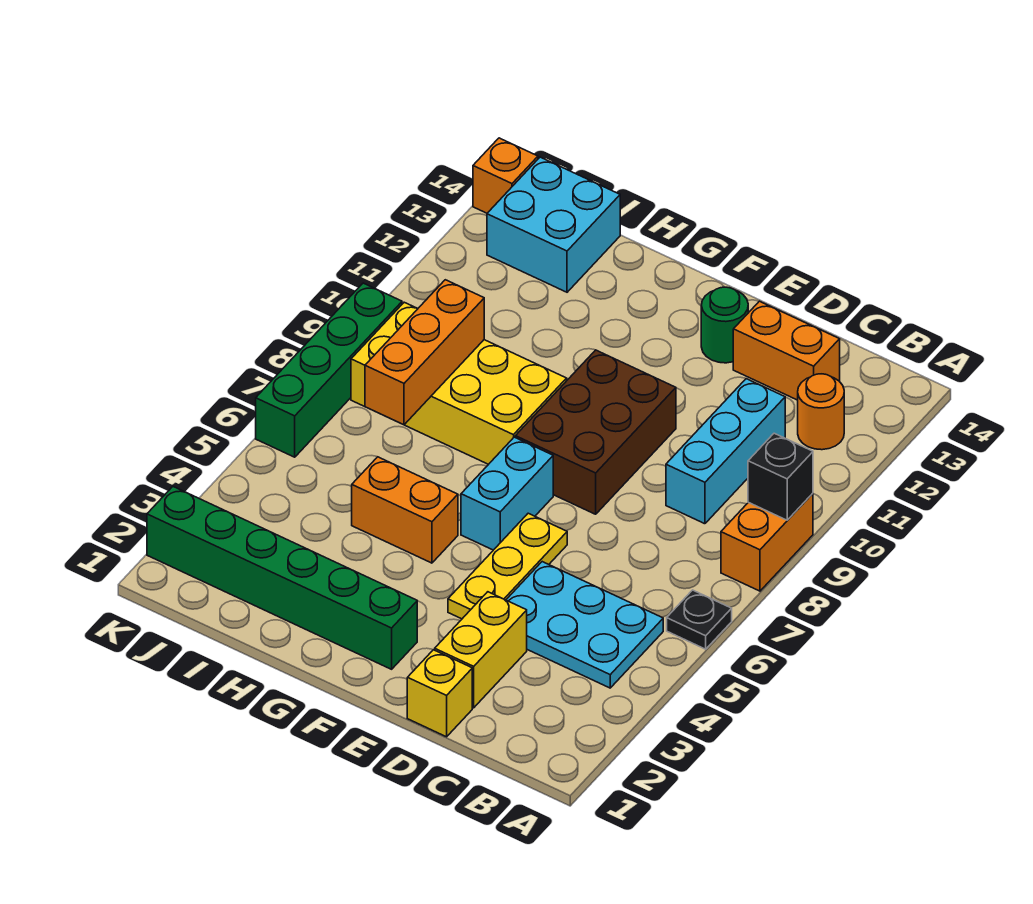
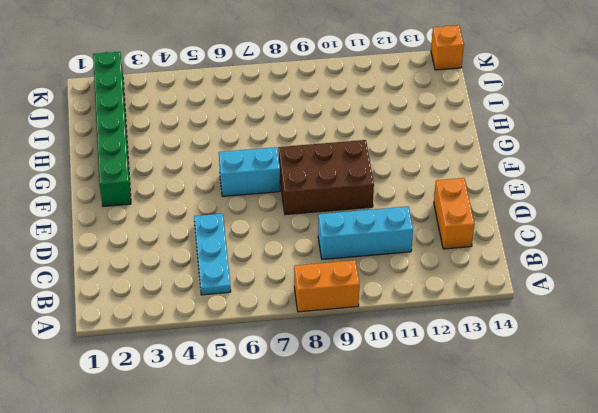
cyan plate B5:D5 level 1 -> cyan plate B4:D5 level 1
none -> black plate A6 level 1
none -> orange round brick B12 level 1
none -> yellow brick D1 level 1

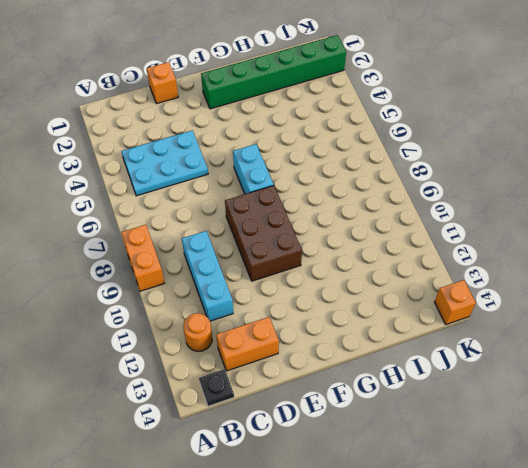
black plate B14 level 1 -> black plate A6 level 1
orange brick D1 level 1 -> yellow brick D1 level 1
none -> yellow brick D2:D3 level 1
none -> yellow plate E4:E6 level 1
none -> green round brick E13 level 1

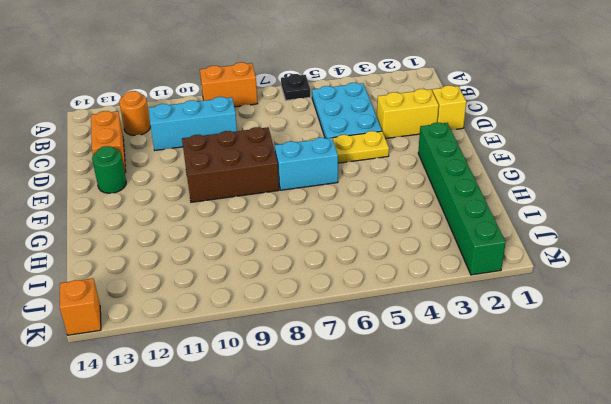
none -> orange brick G5:H5 level 1
none -> yellow brick G8:J9 level 1
none -> cyan brick I13:J14 level 1

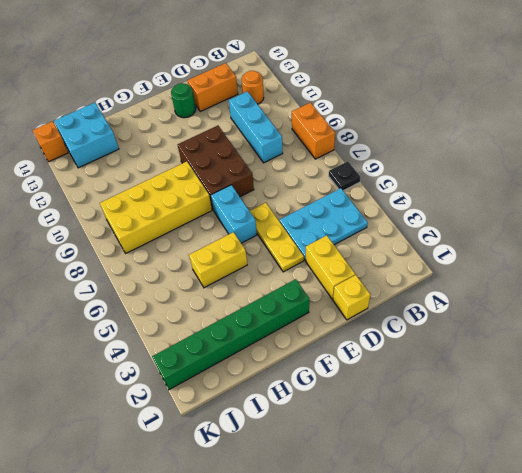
yellow brick G5:H5 level 1 -> orange brick G5:H5 level 1
none -> green brick K6:K9 level 1
none -> black brick A9 level 2
none -> orange brick I7:I9 level 2

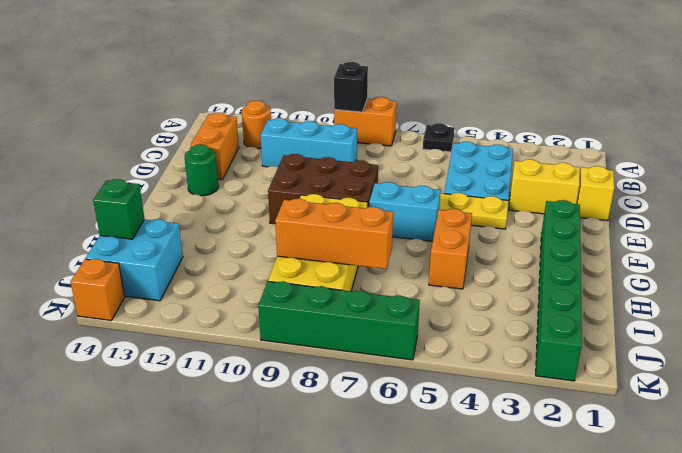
green brick I14 level 2 -> none

